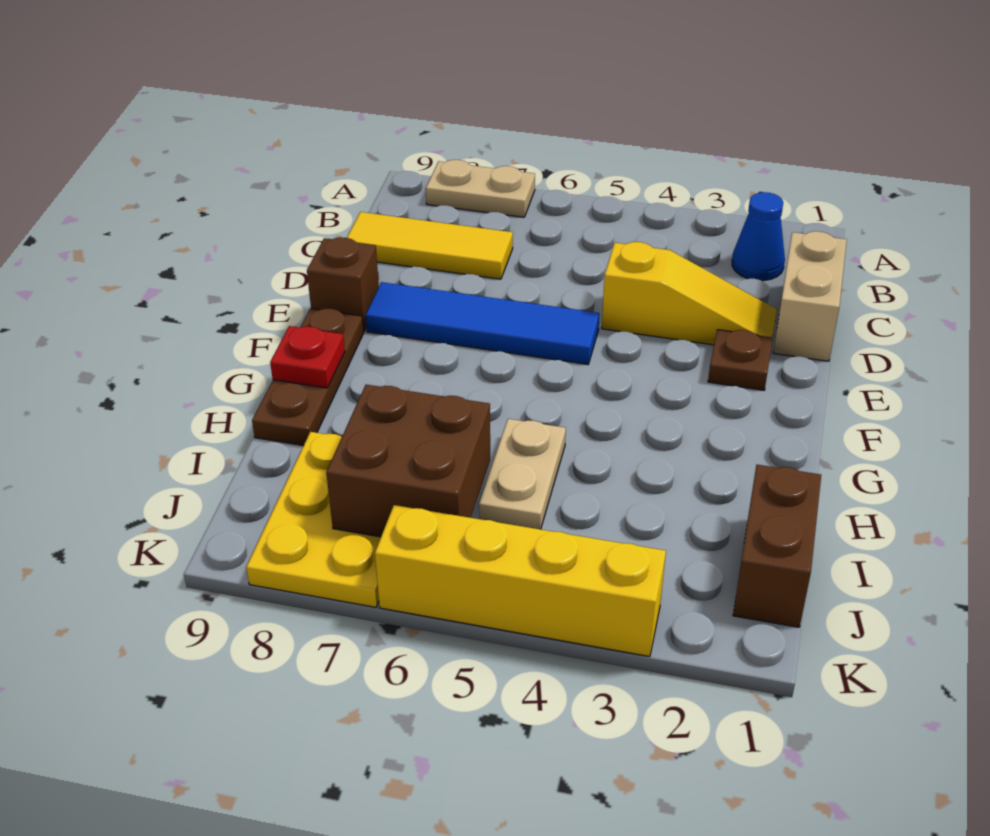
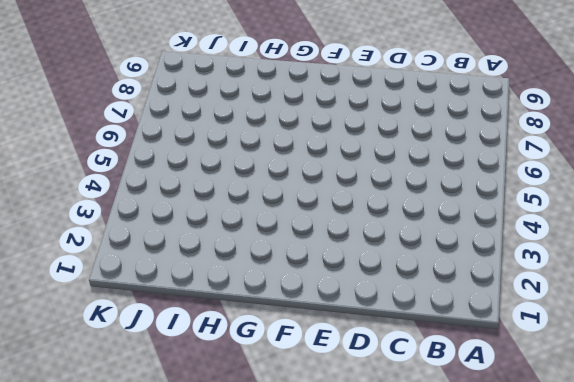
none -> tan plate A7:A8 level 1
none -> blue cone B2 level 1
none -> tan brick C1:D1 level 1

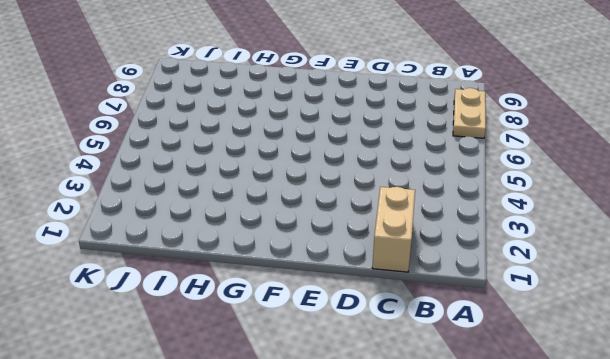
tan brick C1:C2 level 1 -> tan brick C1:D1 level 1
none -> blue cone B2 level 1
none -> yellow tile C7:C9 level 1
none -> yellow slope D2:D4 level 1 top 4

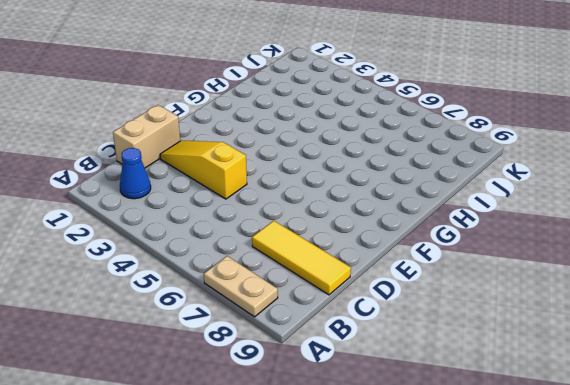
none -> brown plate E2 level 1
none -> blue tile E5:E8 level 1
none -> brown brick E9 level 1

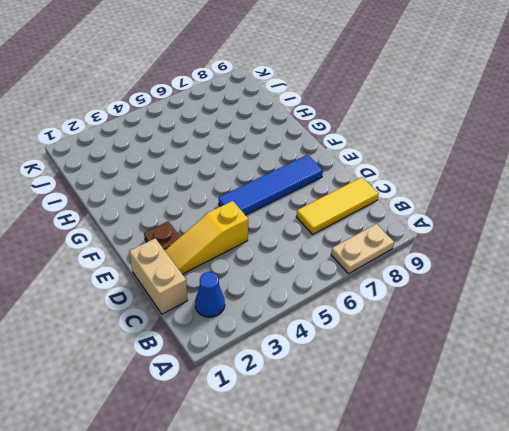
none -> brown brick E9 level 1
none -> brown plate F9:H9 level 1
none -> tan plate H5:I5 level 1

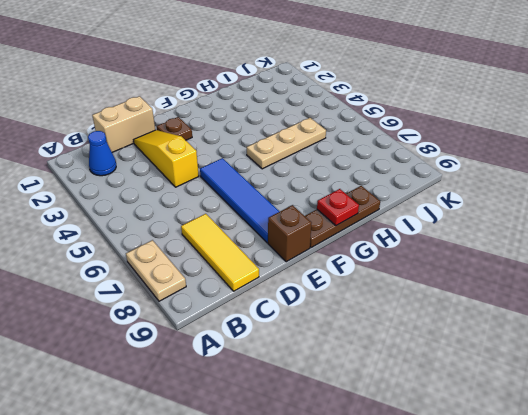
tan plate G5:I5 level 1 -> tan plate H5:I5 level 1
none -> brown brick I1:J1 level 1
none -> yellow plate I7:K8 level 1
none -> yellow brick K3:K6 level 1

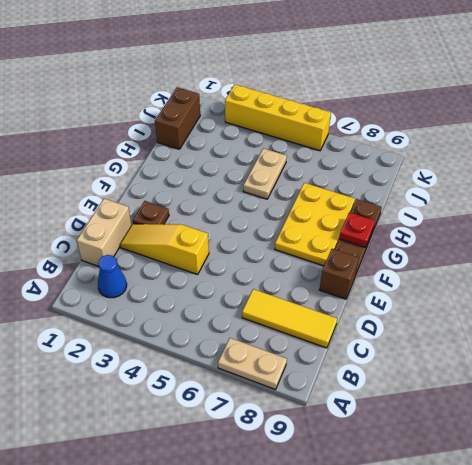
yellow plate F7:H8 level 1 -> yellow plate I7:K8 level 1
none -> blue tile E5:E8 level 1
none -> brown brick I6:J7 level 2

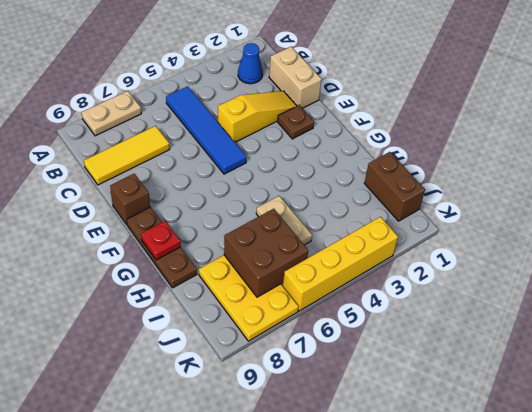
blue tile B5:E5 level 1 -> blue tile E5:E8 level 1

